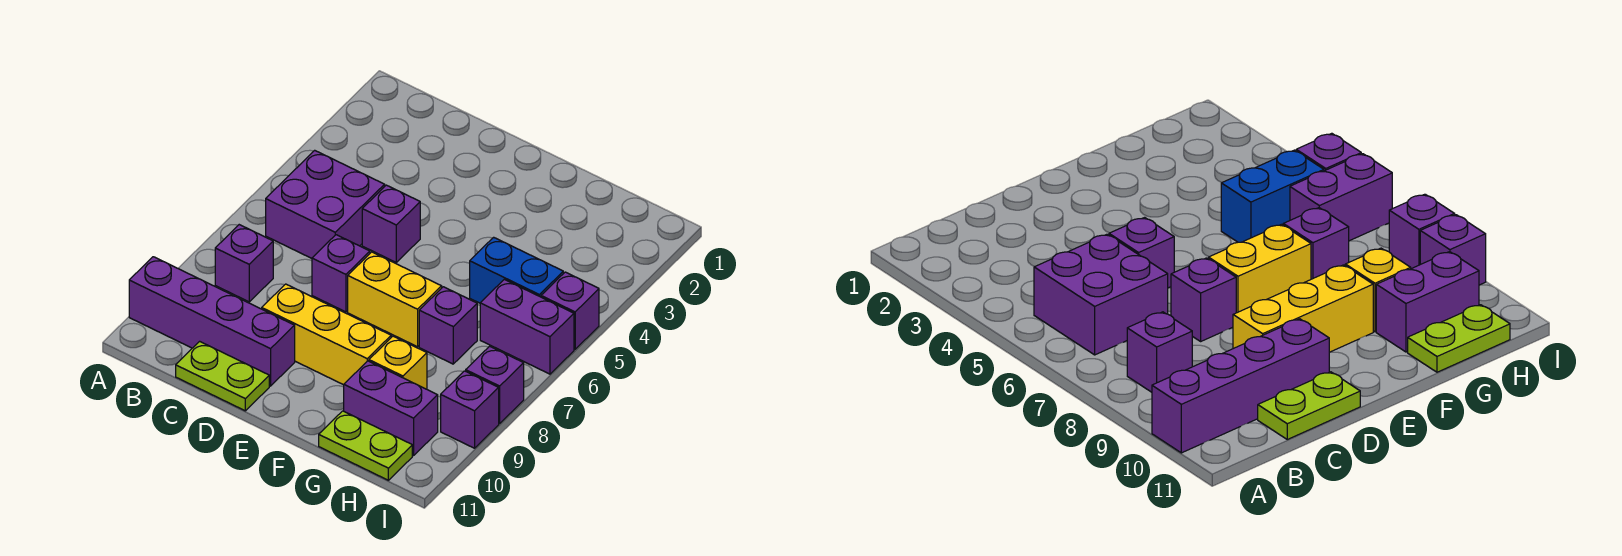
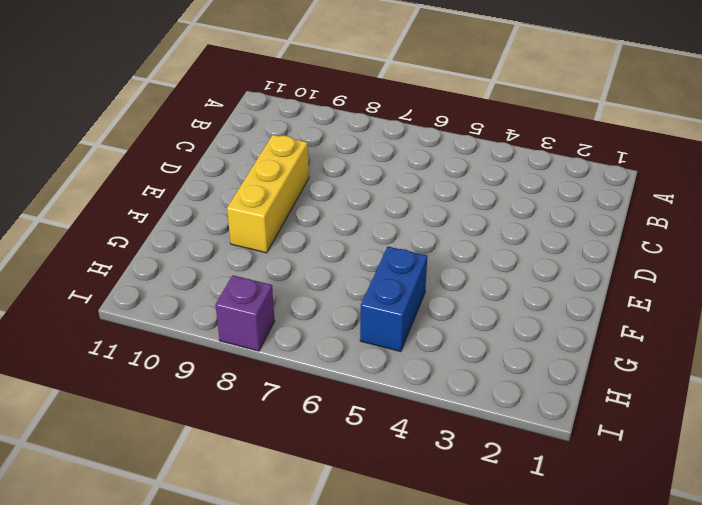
none -> purple brick A10:D10 level 1
none -> purple brick B5:C6 level 1
none -> purple brick B8 level 1

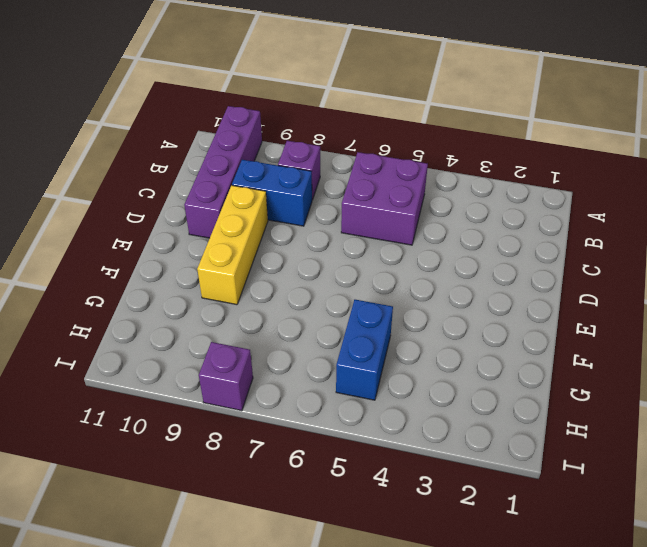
blue brick C8:C9 level 1 -> none
none -> lime plate C11:D11 level 1
none -> purple brick D5 level 1
none -> purple brick D7 level 1

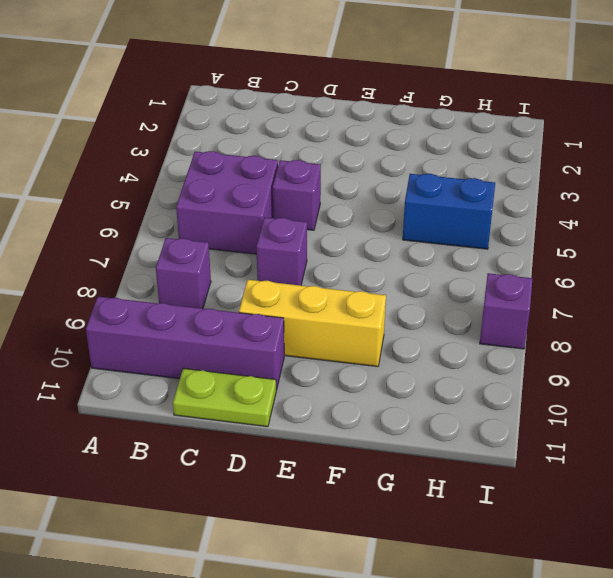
none -> yellow brick E7:F7 level 1
none -> purple brick G7 level 1
none -> yellow brick G9 level 1

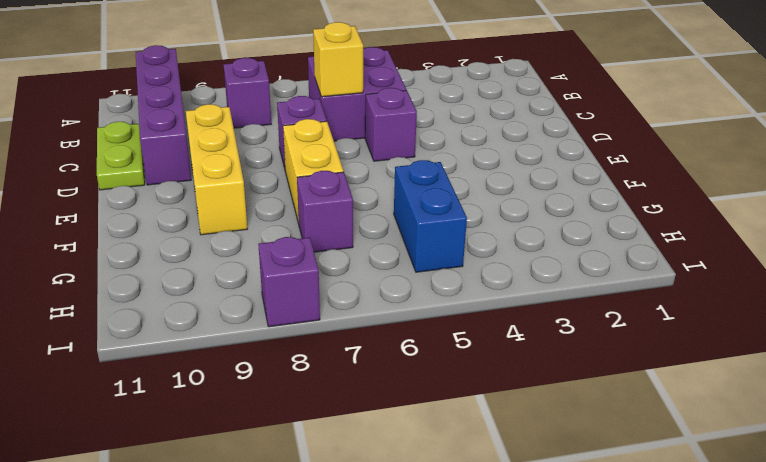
yellow brick C6 level 2 -> yellow brick G9 level 1
none -> purple brick G10:H10 level 1
none -> lime plate G11:H11 level 1
none -> purple brick H6:I6 level 1

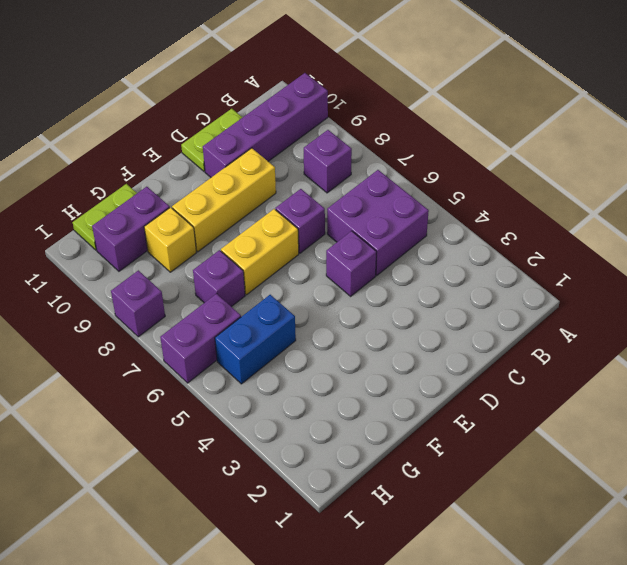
none -> purple brick I5 level 1
none -> purple brick I9 level 1

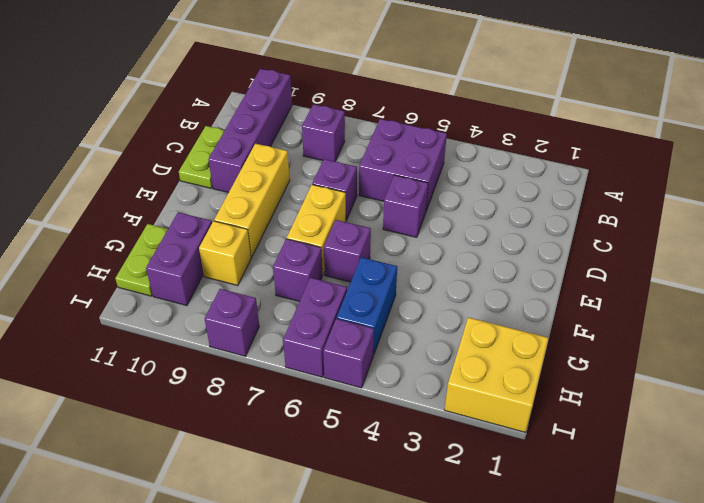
purple brick F6 level 1 -> purple brick I9 level 1
yellow brick H1:I2 level 1 -> none

